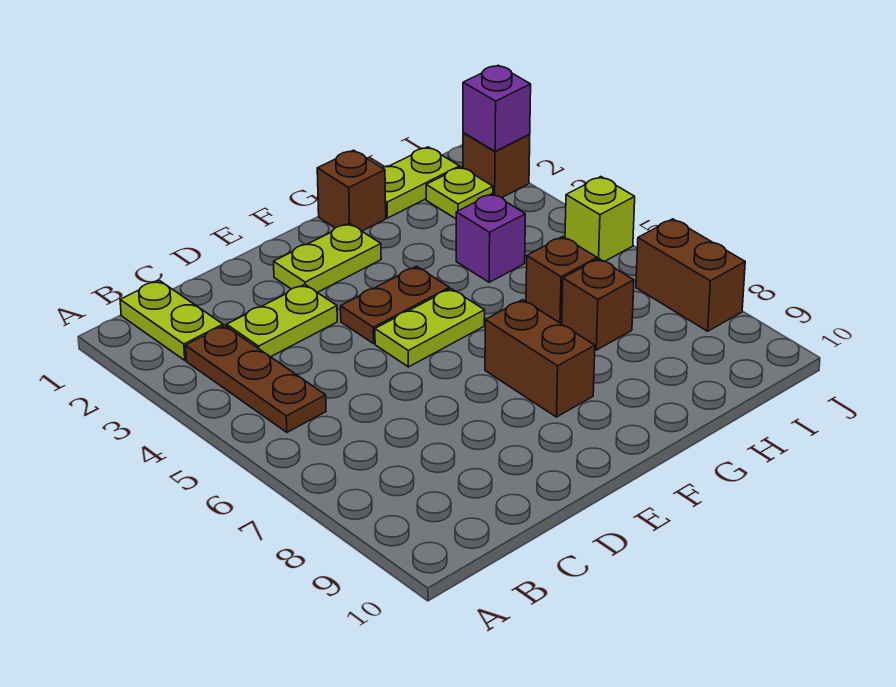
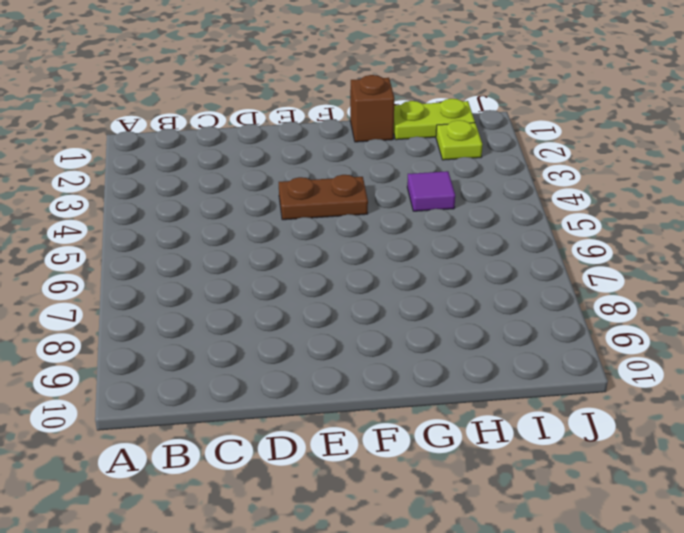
purple tile H4 level 1 -> purple brick H4 level 1
none -> lime plate B1:B2 level 1
none -> brown plate B3:B5 level 1
none -> lime plate C3:D3 level 1

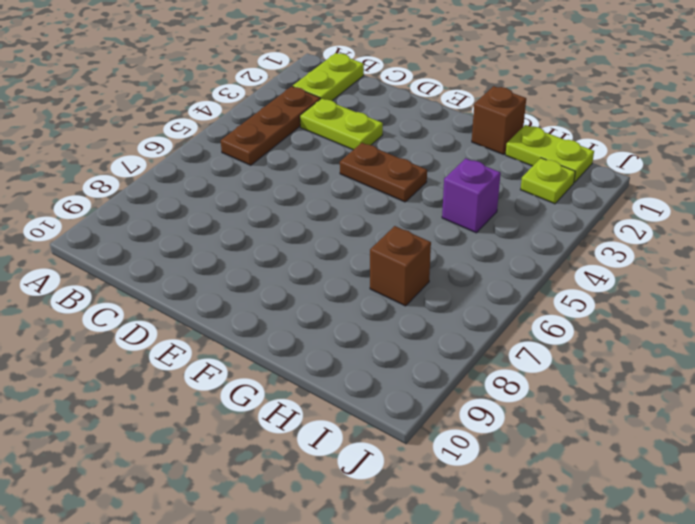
none -> lime plate E2:F2 level 1
none -> lime plate E5:F5 level 1
none -> brown brick F7:F8 level 1

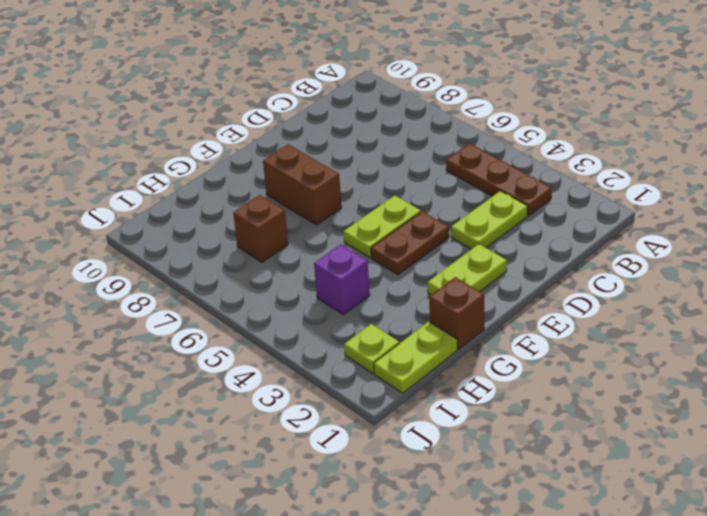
none -> lime plate B1:B2 level 1
none -> brown brick H6 level 1
none -> brown brick J2 level 1

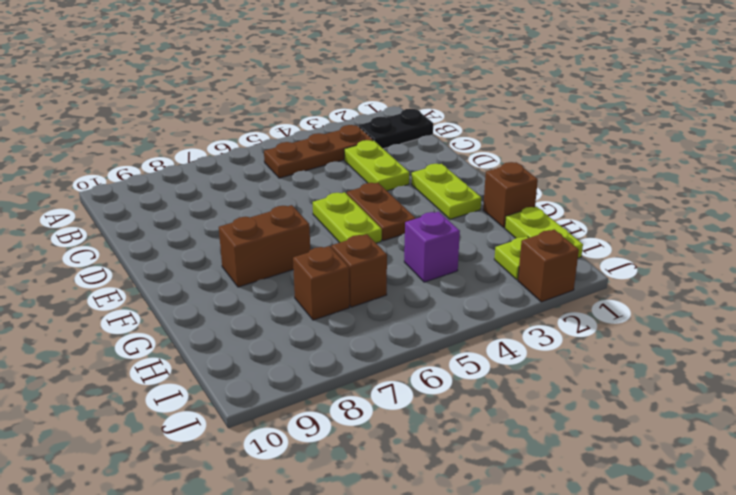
black plate B1:B2 level 1 -> lime plate B1:B2 level 1
none -> lime brick J5 level 1
none -> brown brick J7:J8 level 1
none -> purple brick J2 level 2

